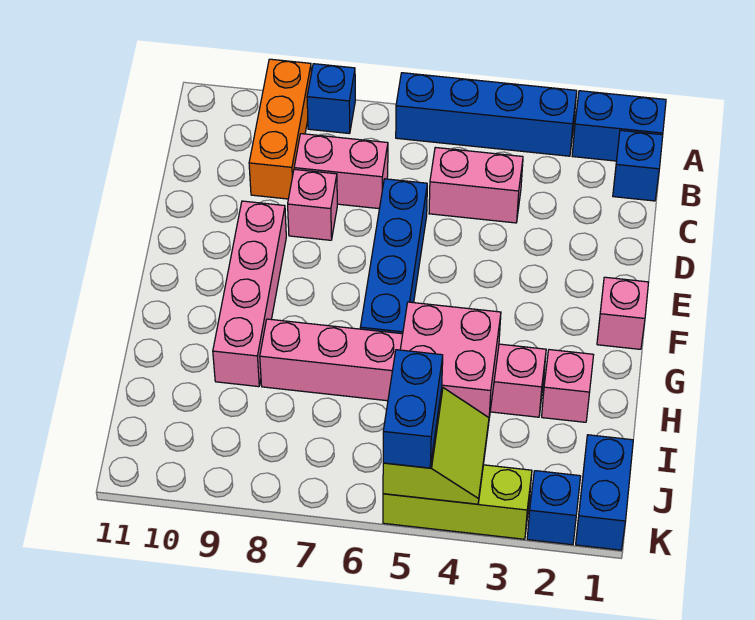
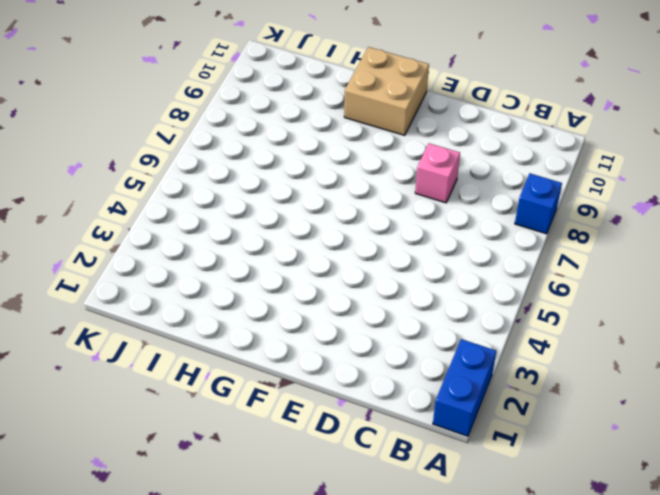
tan brick F10:G11 level 1 -> none
none -> blue brick A3:A6 level 1
none -> orange brick A9:C9 level 1
none -> blue brick B1 level 1

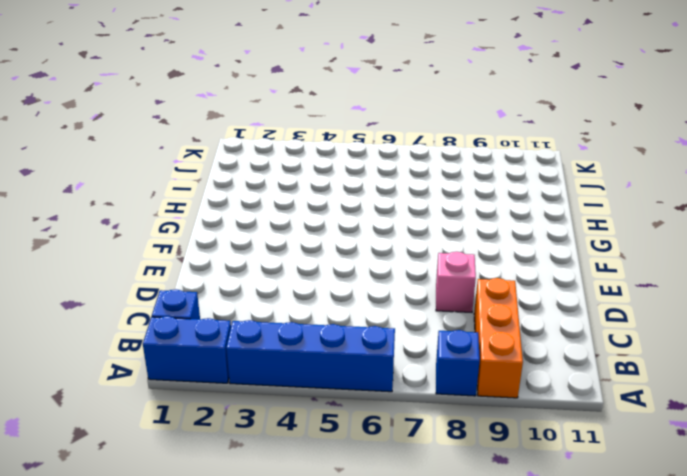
none -> pink brick C4:C5 level 1
none -> pink brick C7:C8 level 1
none -> blue brick D6:G6 level 1

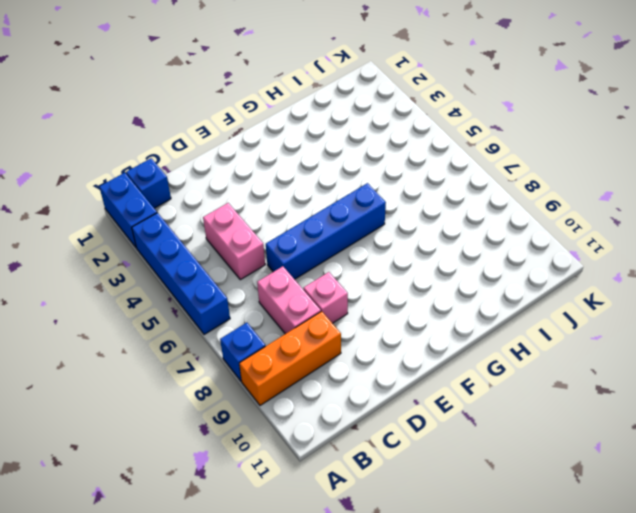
none -> pink brick E9:H9 level 1
none -> pink brick F1 level 1
none -> pink brick H2 level 1

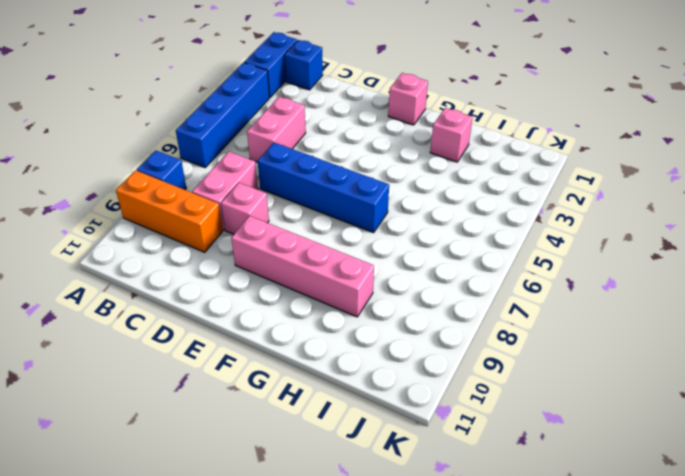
none -> pink brick H3:H8 level 1
none -> blue brick J1:K1 level 1
none -> blue brick K2 level 1

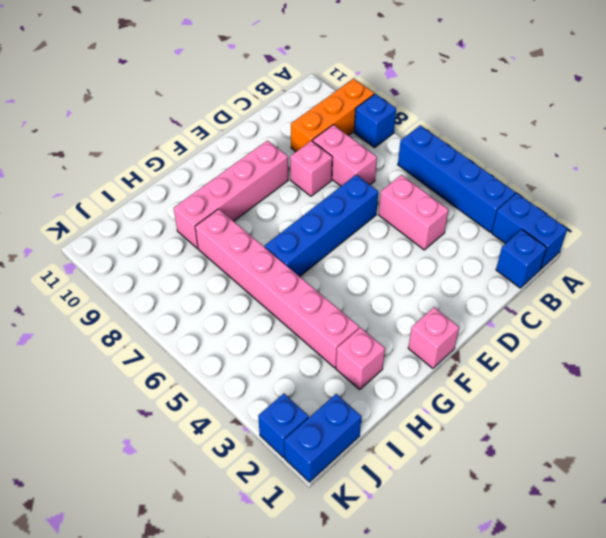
none -> lime brick K3:K5 level 1
none -> pink brick H4:I5 level 2
none -> lime slope J4:K5 level 2 top 5

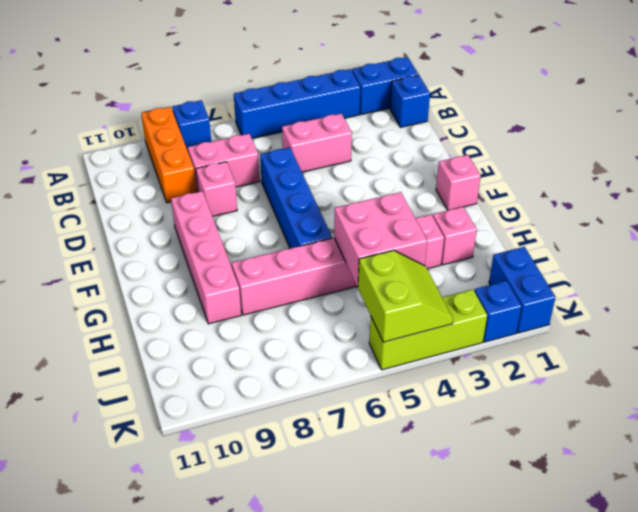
none -> blue brick J5:K5 level 3

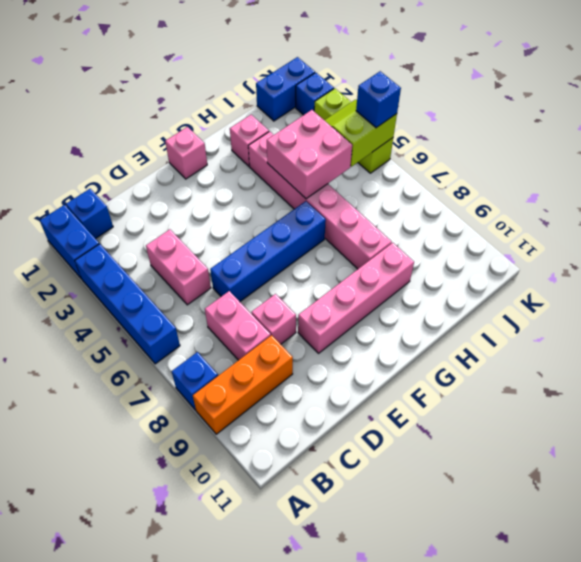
blue brick K5 level 3 -> blue brick J5:K5 level 3

